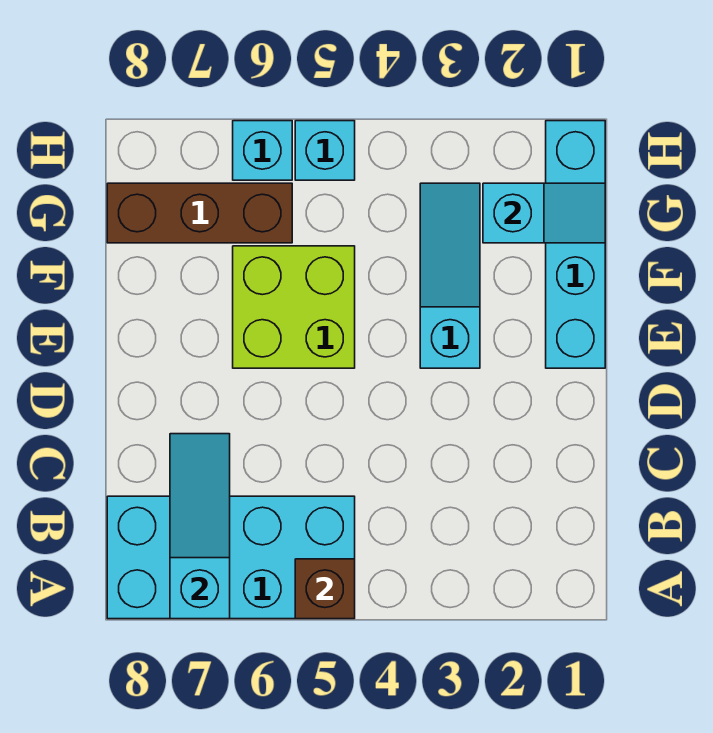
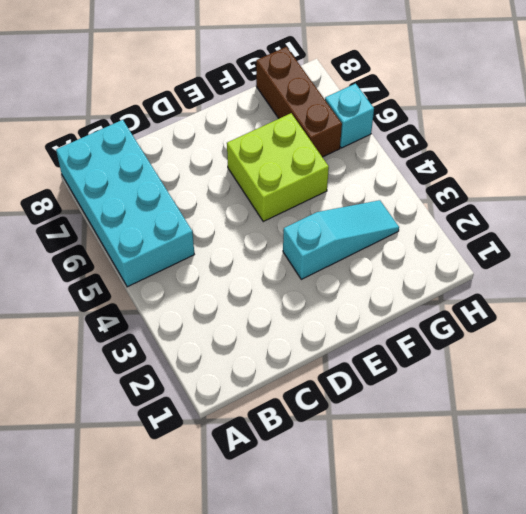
none -> cyan brick E1:H1 level 1
none -> cyan brick H5 level 1

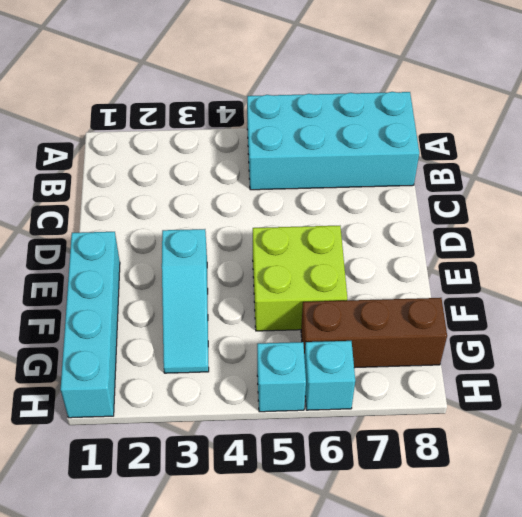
none -> brown brick A5 level 2
none -> cyan slope A7:C7 level 2 top A

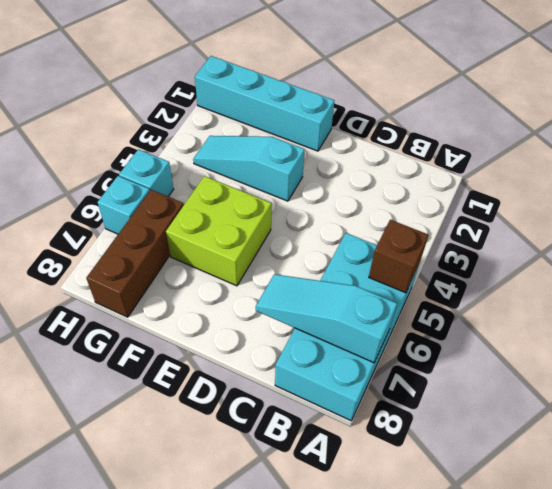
none -> cyan slope G1:G2 level 2 top 2

